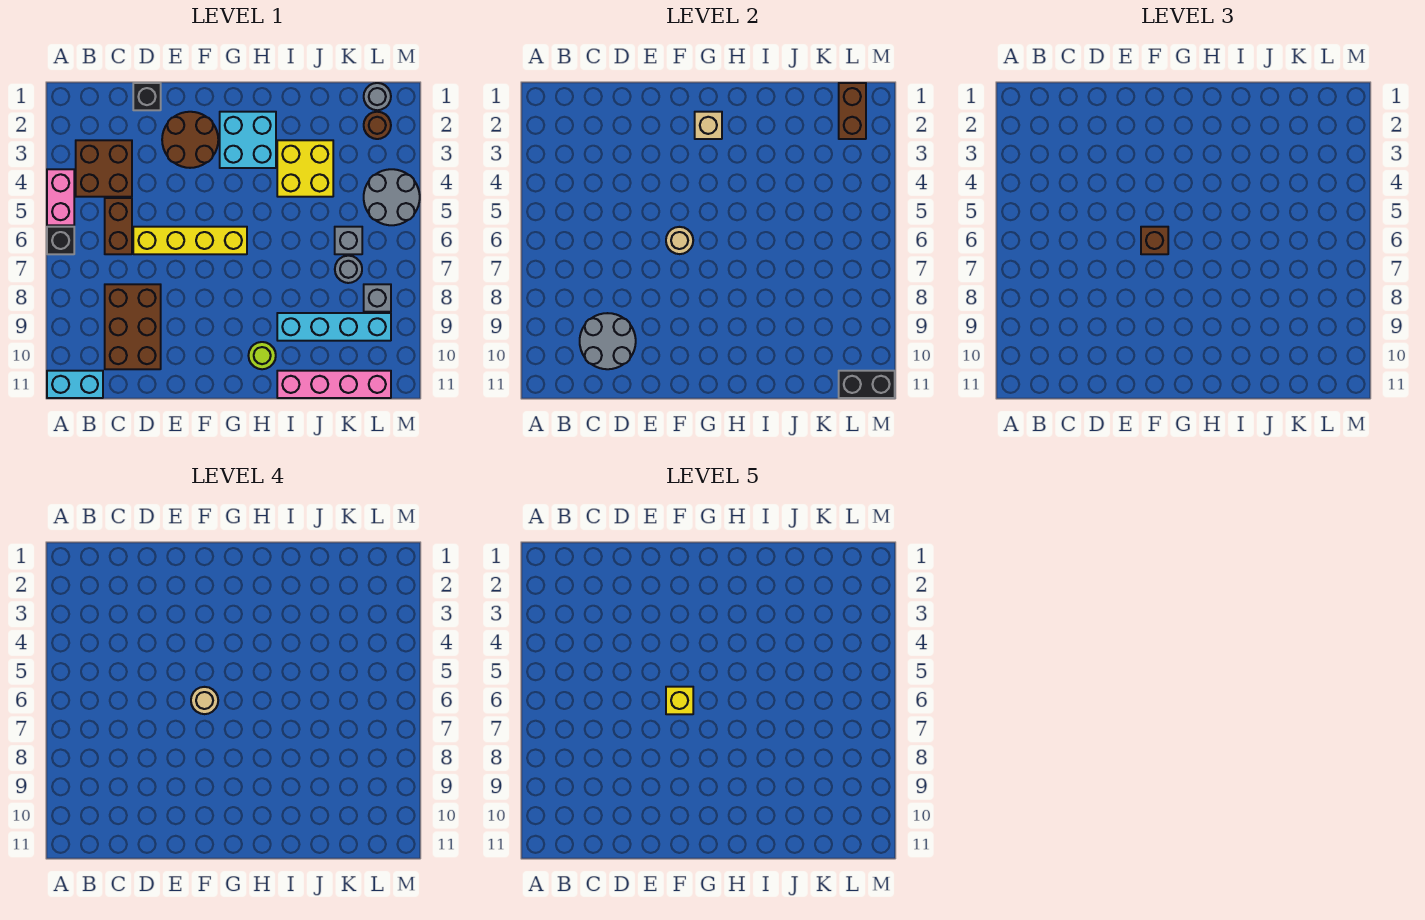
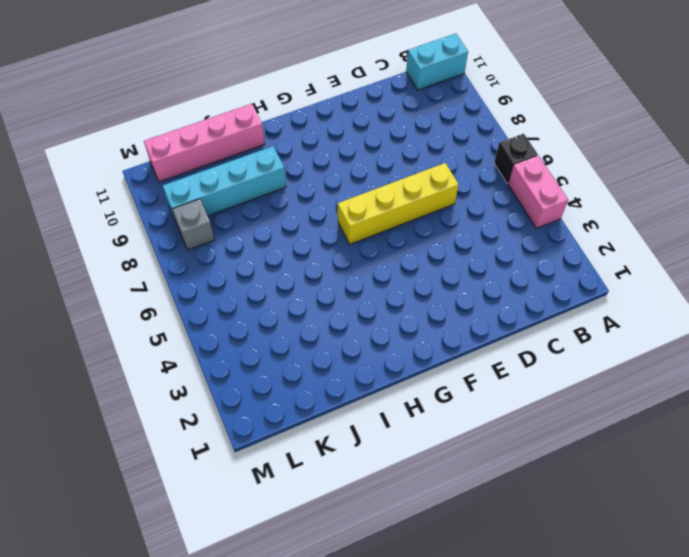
none -> brown brick B3:C4 level 1
none -> brown brick C5:C6 level 1
none -> brown brick C8:D10 level 1

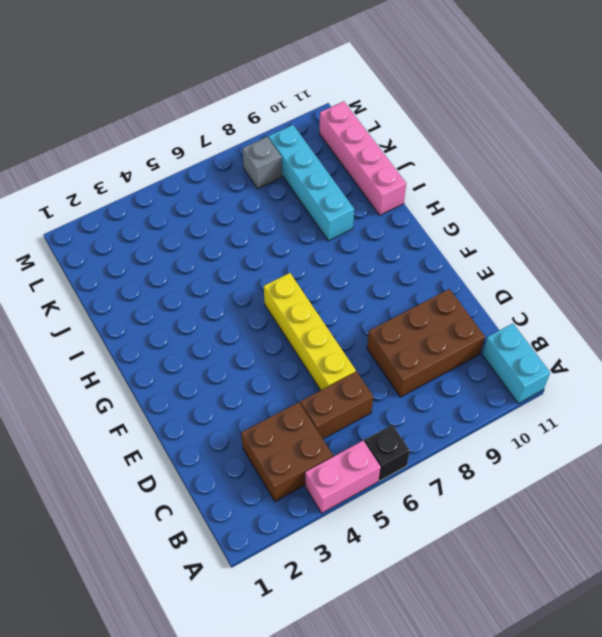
none -> black brick D1 level 1
none -> brown round brick E2:F3 level 1
none -> cyan brick G2:H3 level 1

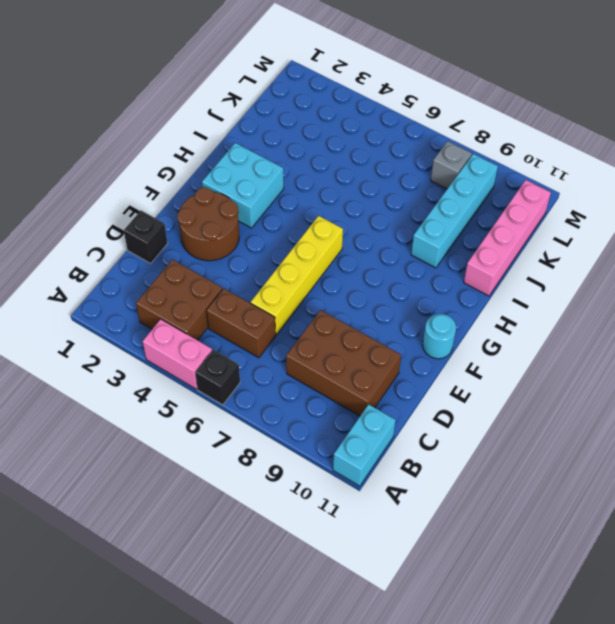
cyan round brick F11 level 1 -> none
none -> lime round brick H10 level 1
none -> yellow brick I3:J4 level 1
none -> grey brick K6 level 1

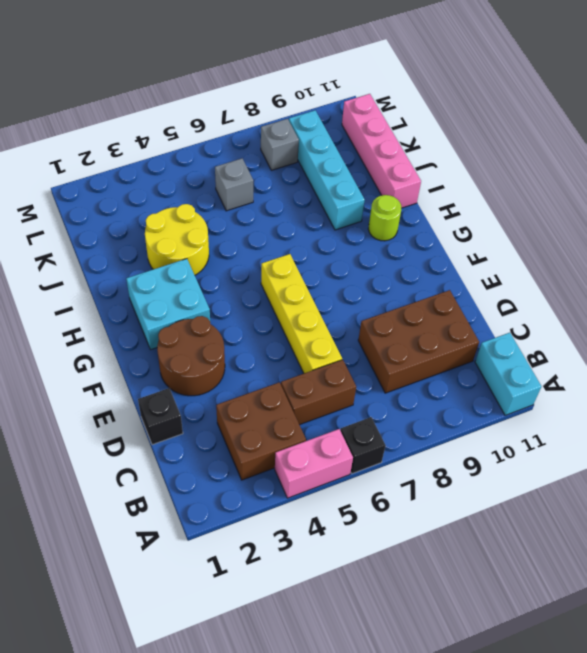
yellow round brick I3:J4 level 1 -> yellow brick I3:J4 level 1
none -> grey round brick K7 level 1
none -> grey round brick L1 level 1
none -> brown round brick L2 level 1

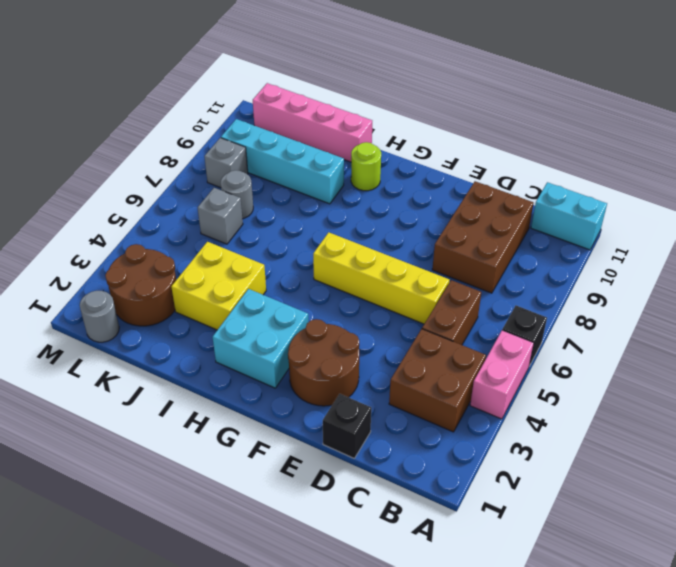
brown round brick K2:L3 level 1 -> brown round brick L2 level 1
none -> grey round brick L4:M5 level 1
none -> grey round brick C9:D10 level 2
none -> tan round brick F6 level 2

